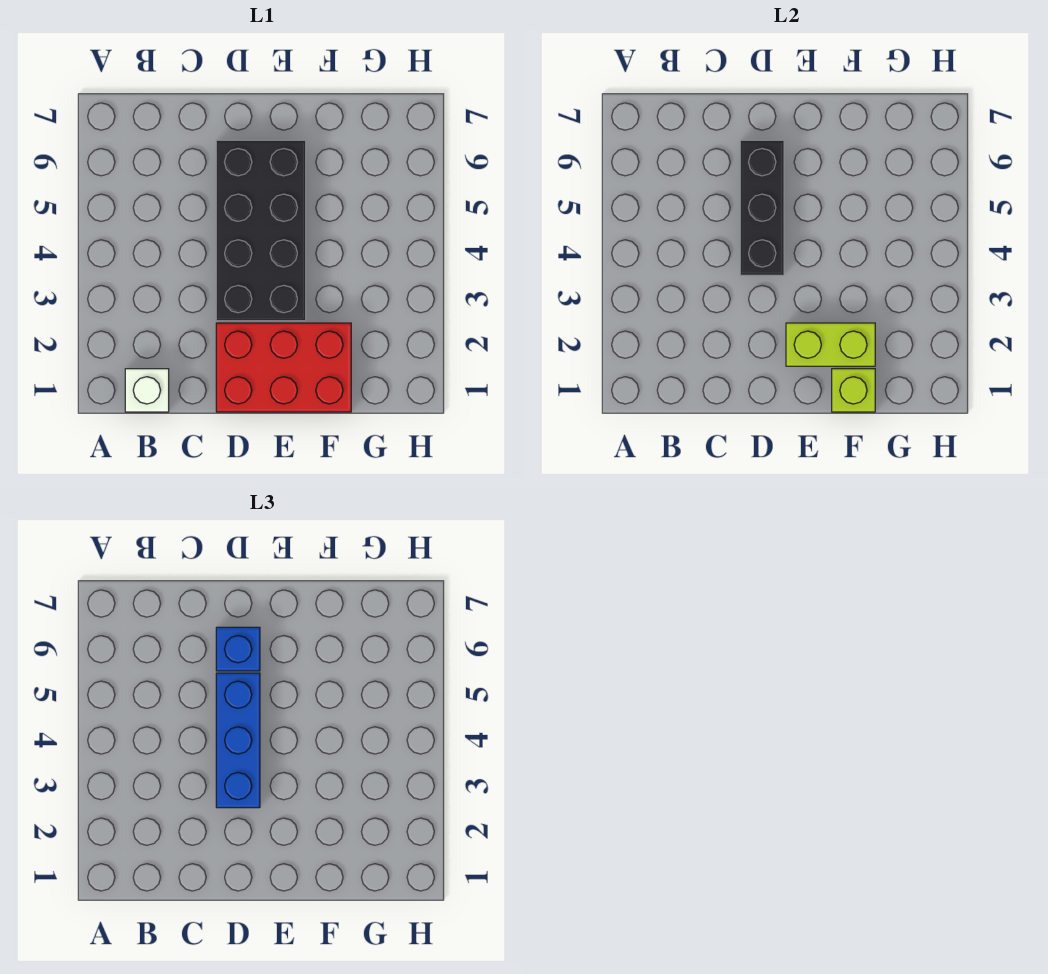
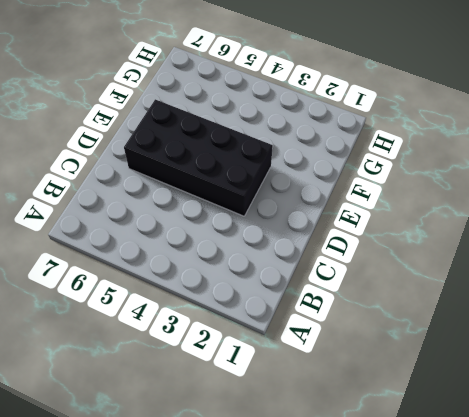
none -> white brick B1 level 1
none -> red brick D1:F2 level 1

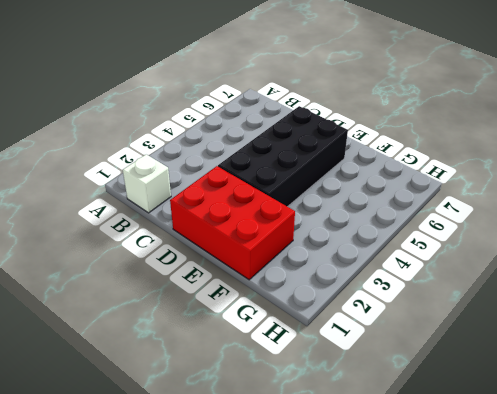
none -> black brick D4:D6 level 2
none -> lime brick E2:F2 level 2

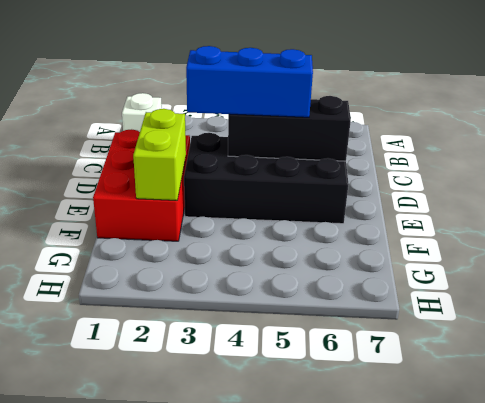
none -> lime brick F1 level 2
none -> blue brick D6 level 3

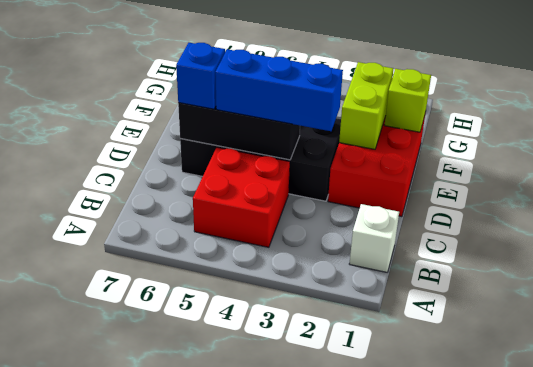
red brick B4:C5 level 1 -> none

